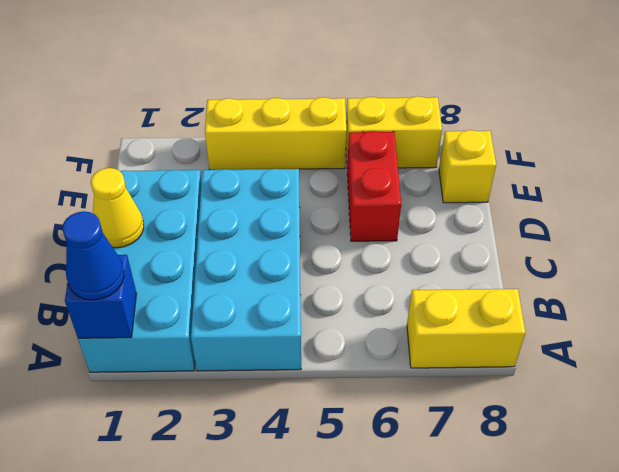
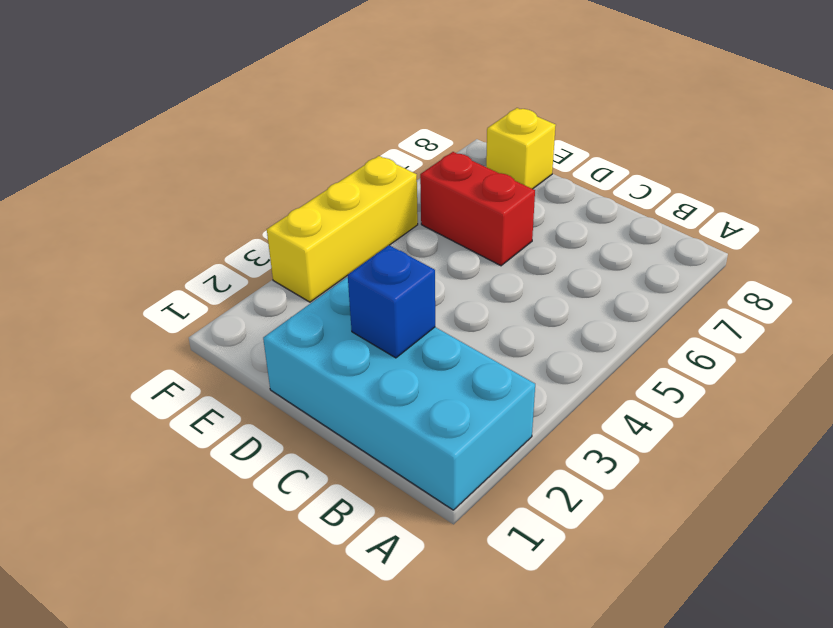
blue brick C2 level 2 -> blue brick A1 level 2
none -> cyan brick A3:D4 level 1
none -> yellow brick A7:A8 level 1

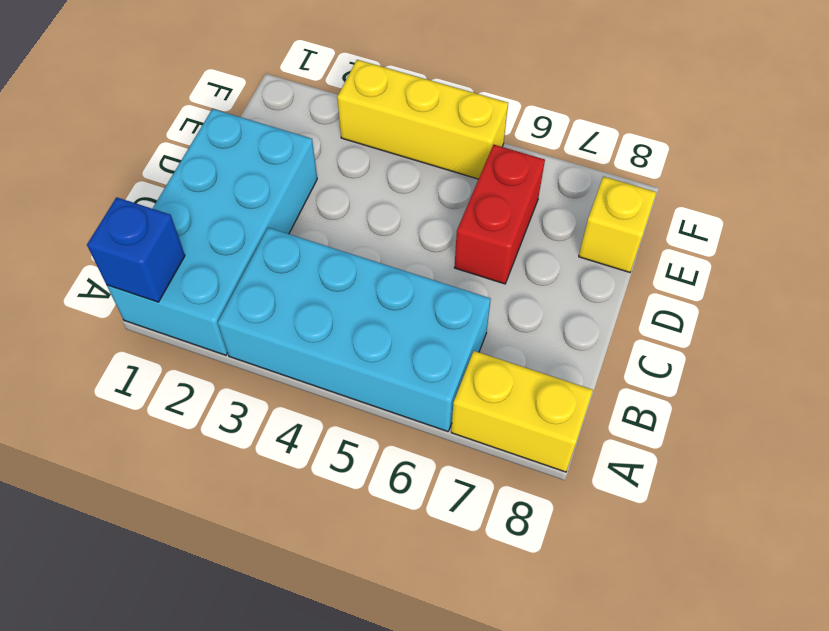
cyan brick A3:B6 level 1 -> cyan brick A3:D4 level 1
none -> yellow brick F6:F7 level 1
none -> yellow cone C1 level 2

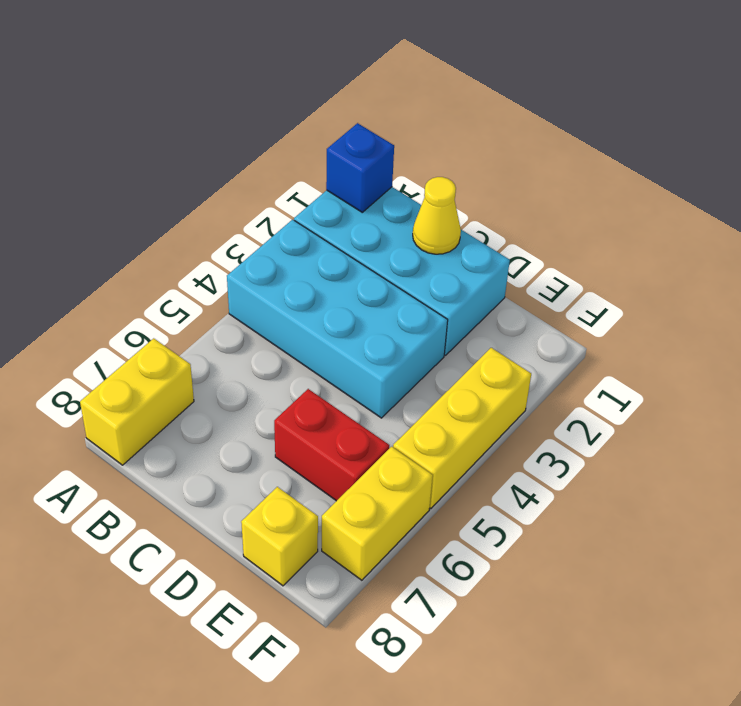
none -> blue cone A1 level 3

